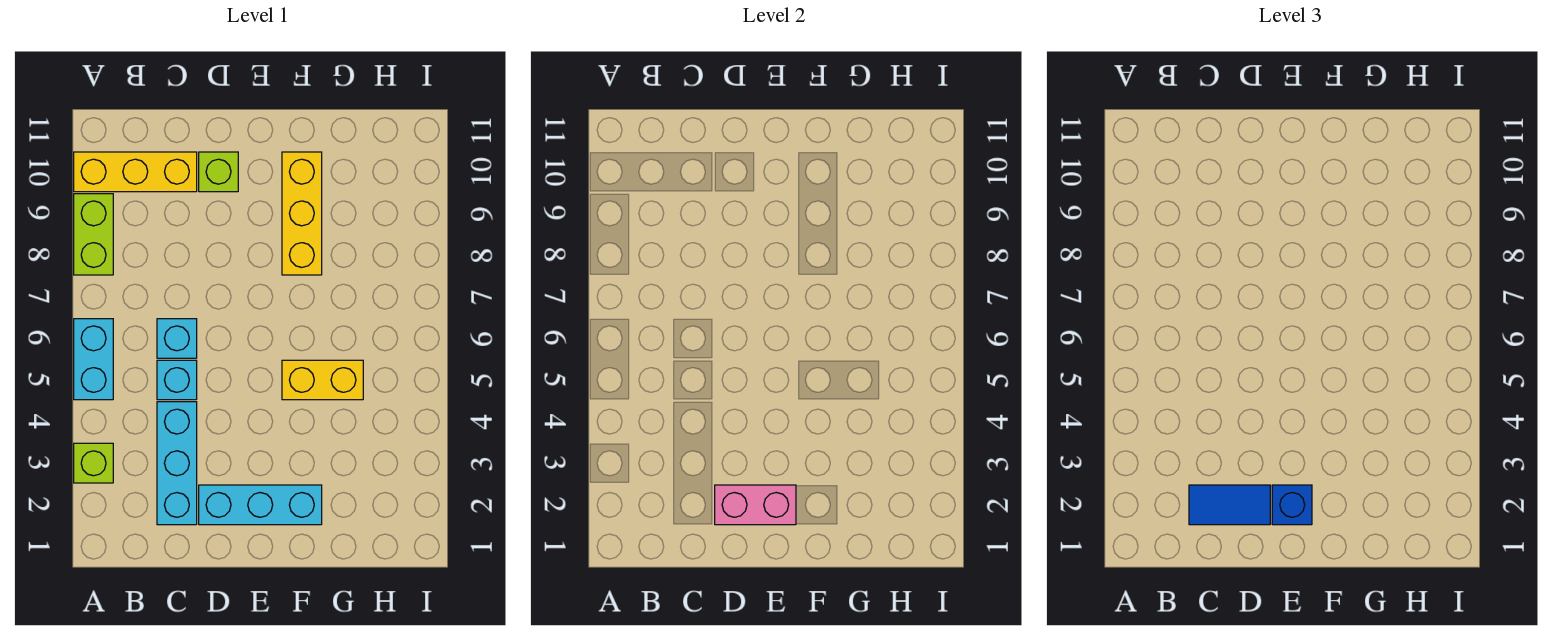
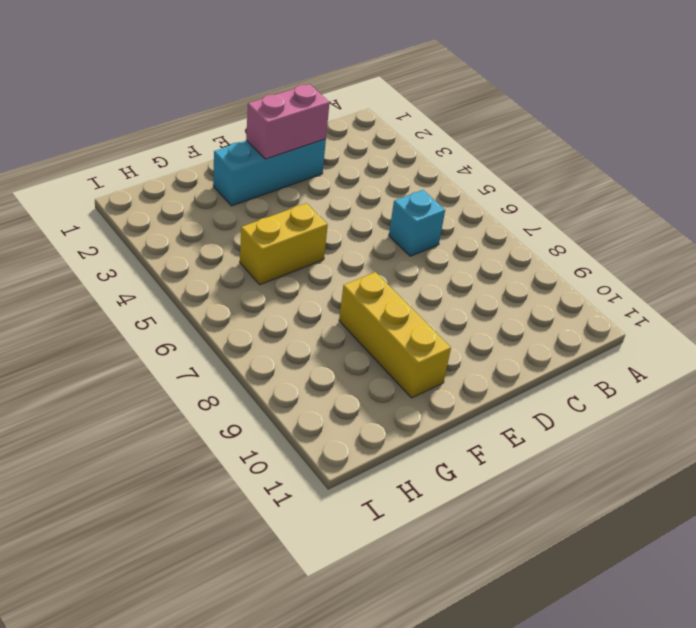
none -> lime brick A3 level 1
none -> cyan brick A5:A6 level 1
none -> lime brick A8:A9 level 1

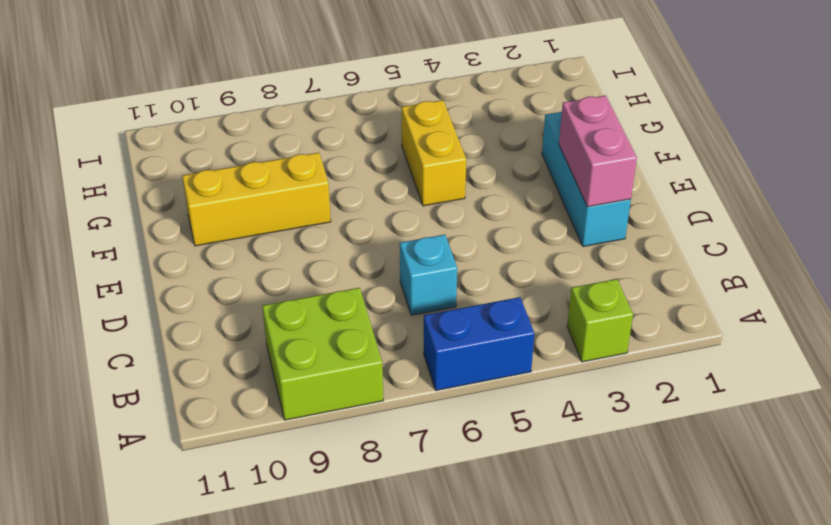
blue brick A5:A6 level 1 -> cyan brick A5:A6 level 1
lime brick A8:B9 level 1 -> lime brick A8:A9 level 1
none -> yellow brick A10:C10 level 1
none -> cyan brick C2:C4 level 1
none -> cyan brick C5 level 1

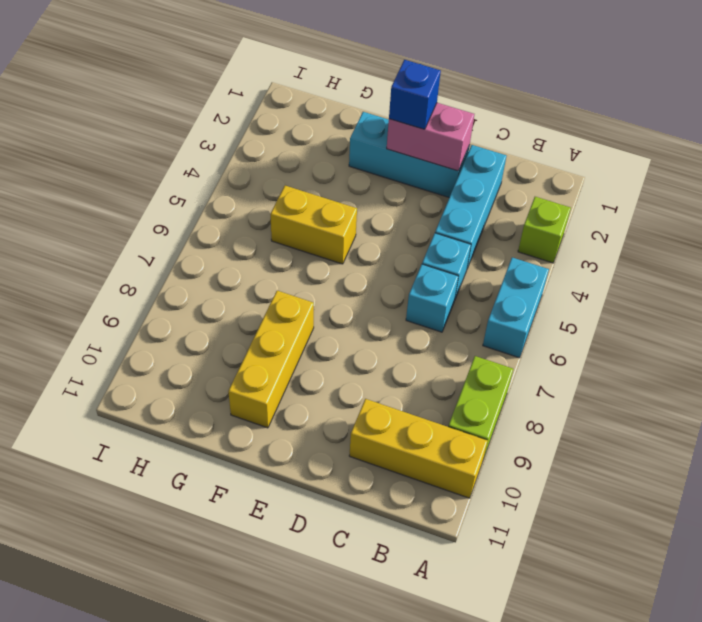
none -> lime brick D10 level 1
none -> blue tile C2:D2 level 3

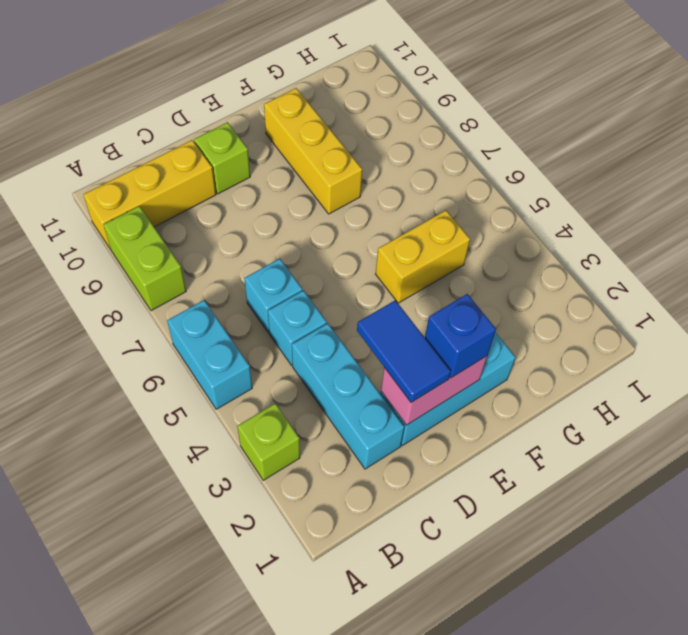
blue tile D2:D3 level 3 -> blue tile C2:D2 level 3

